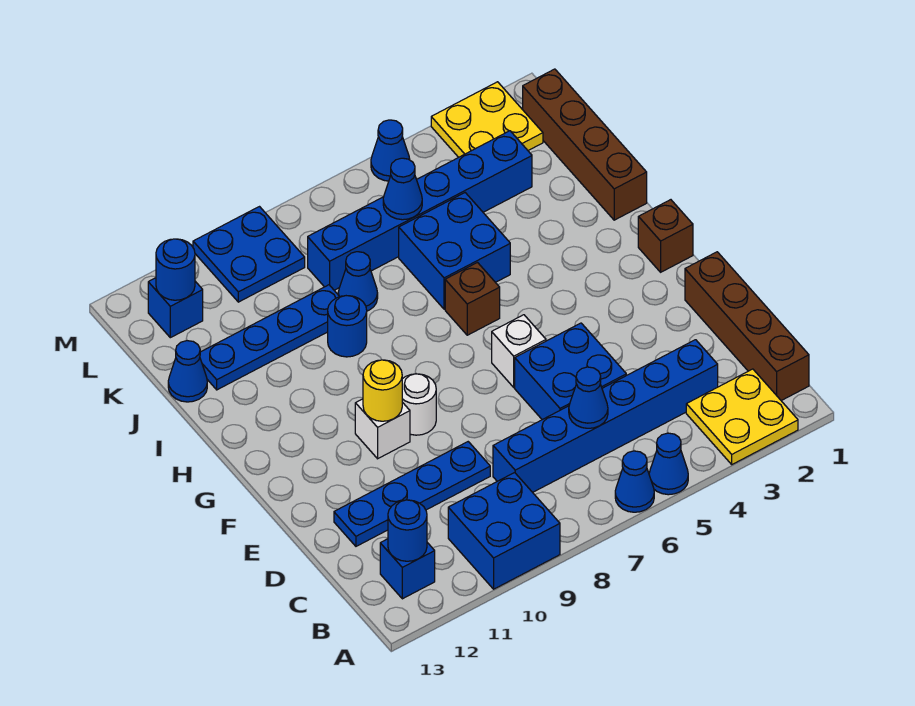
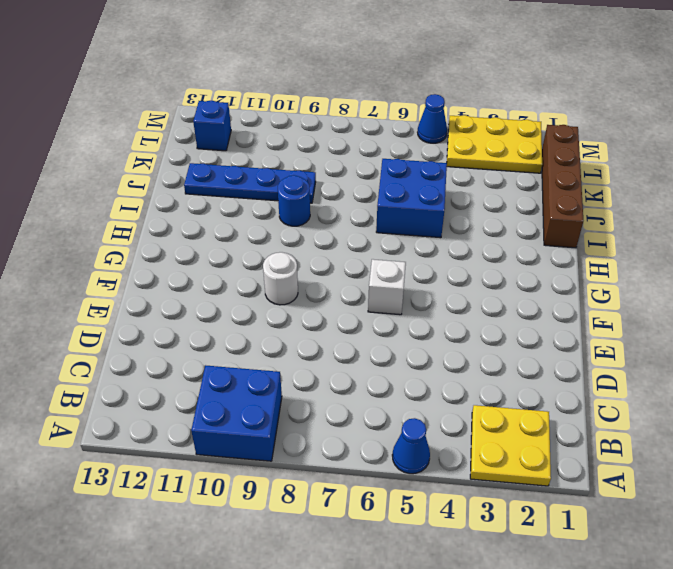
yellow plate L2:M4 level 1 -> yellow plate L2:M3 level 1
none -> blue cone A6 level 1
none -> brown brick B1:E1 level 1
none -> blue brick B12 level 1
none -> blue brick C3:C8 level 1

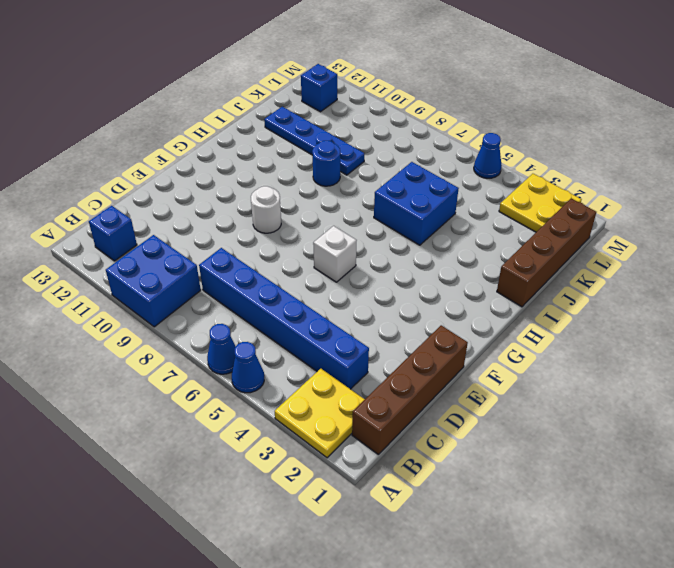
none -> blue brick D5:E6 level 1
none -> blue plate D9:D12 level 1
none -> white brick F10 level 1
none -> brown brick G1 level 1

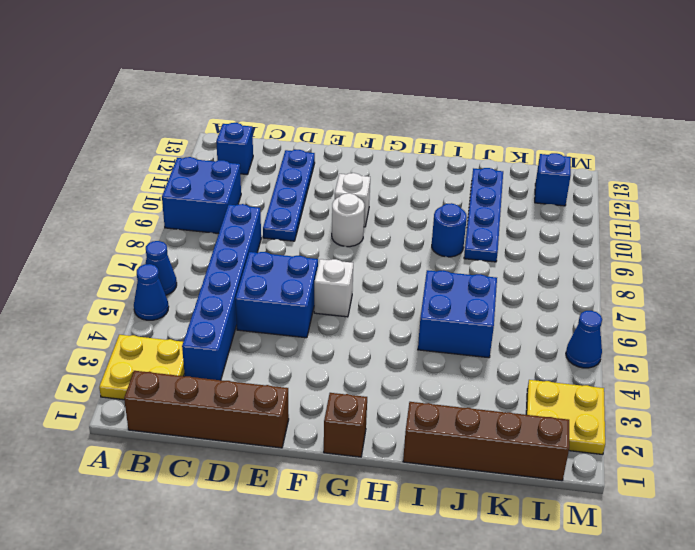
none -> brown brick H6 level 1
none -> blue cone J8 level 1
none -> blue cone J13 level 1
none -> blue brick K3:K8 level 1

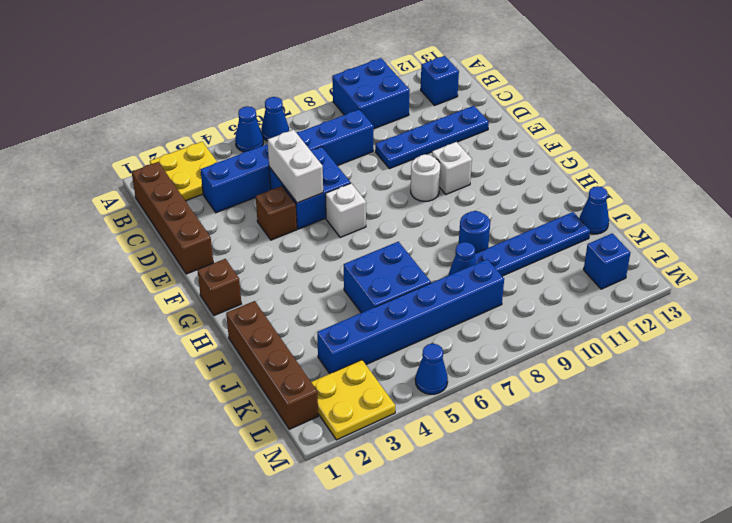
white brick D5:E5 level 2 -> none
brown brick E4 level 1 -> brown brick H6 level 1
none -> blue plate L9:M10 level 1
none -> blue round brick B12 level 2
none -> blue cone C6 level 2
none -> yellow round brick F10 level 2

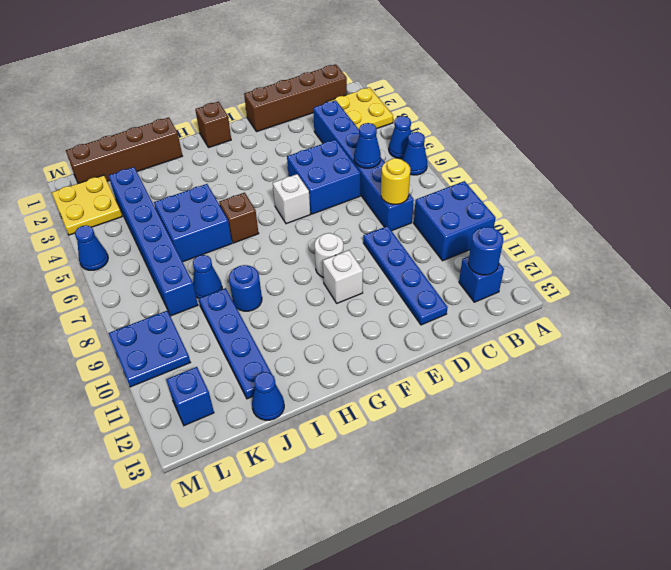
yellow round brick C8 level 2 -> yellow round brick F10 level 2
none -> blue cone K6 level 2
none -> blue round brick L12 level 2

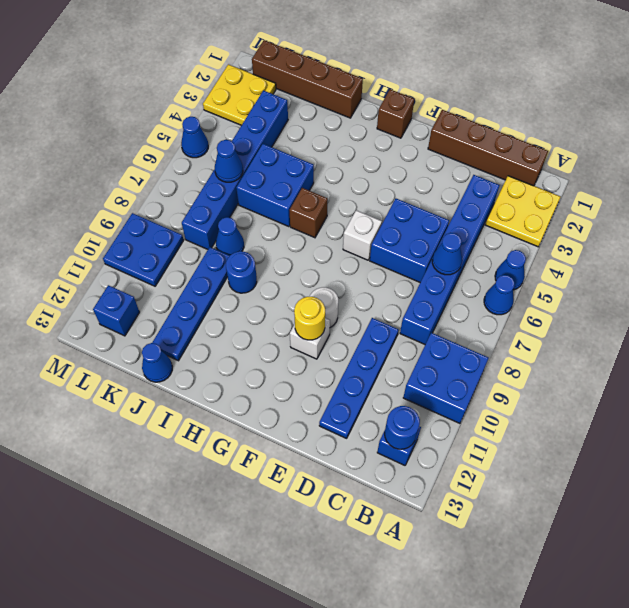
none -> blue round brick L12 level 2

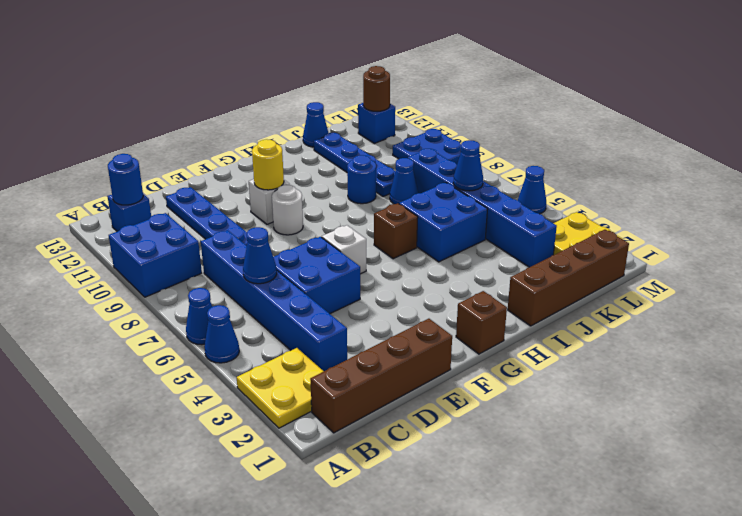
brown round brick L12 level 2 -> blue round brick L12 level 2

